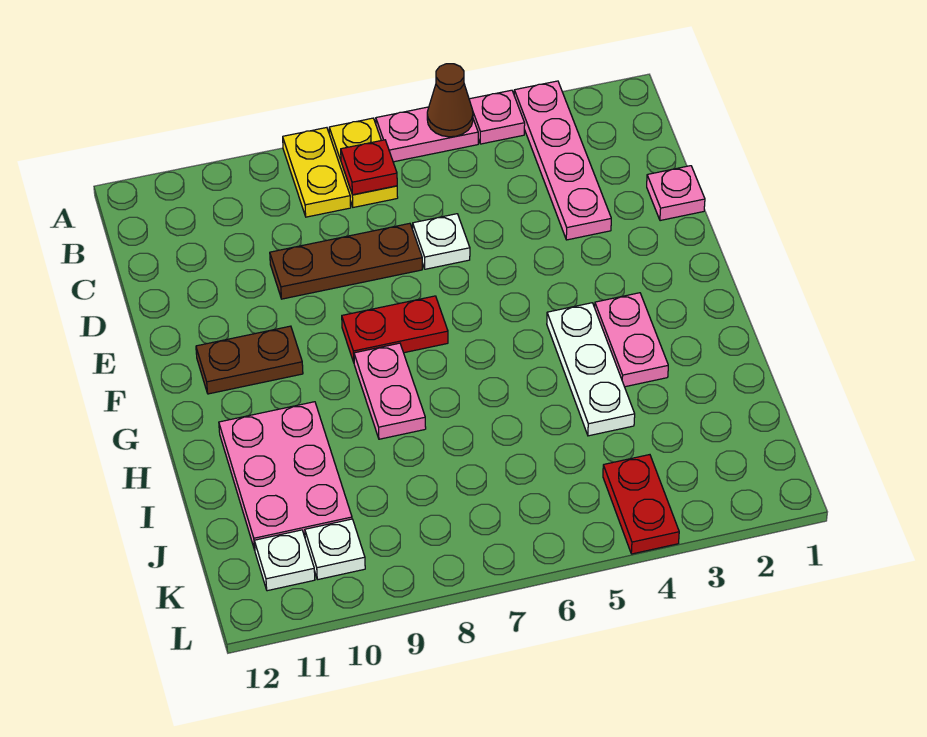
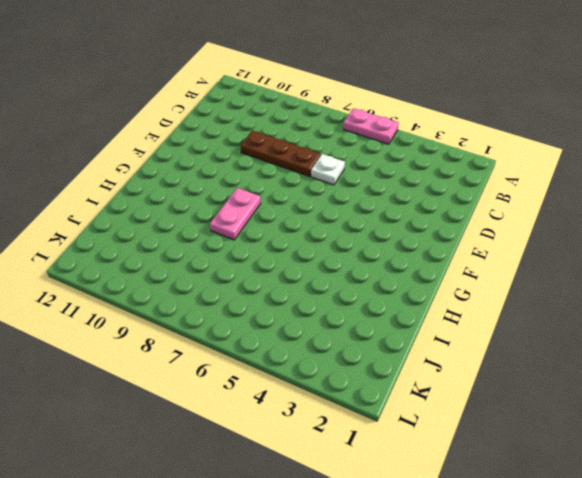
none -> pink plate A3:D3 level 1
none -> pink plate A4 level 1
none -> yellow plate A7:B7 level 1

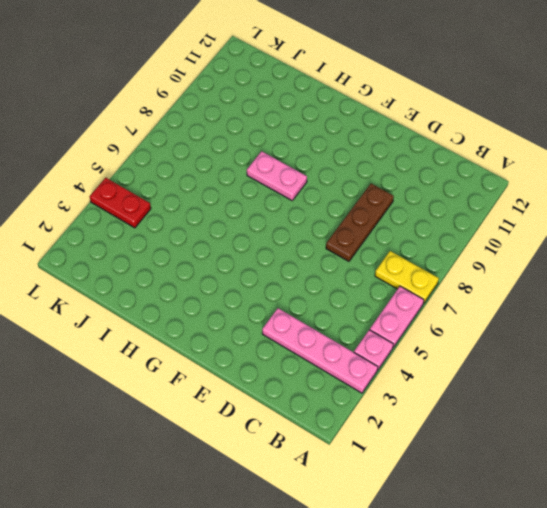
none -> yellow plate A8:B8 level 1
none -> pink plate D1 level 1
none -> white plate D6 level 1

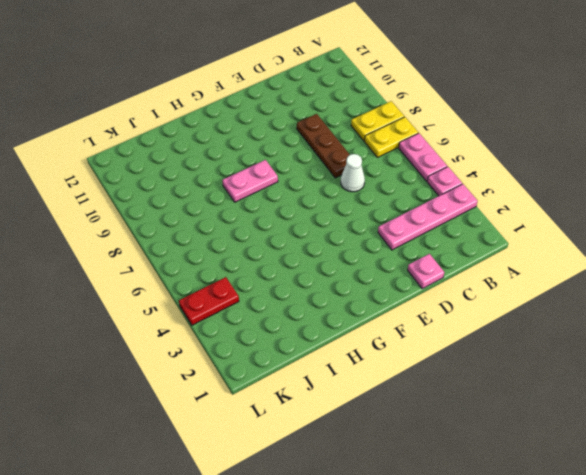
white cone D6 level 1 -> white plate D6 level 1
none -> red plate F7:F8 level 1
none -> brown plate F10:F11 level 1
none -> pink plate G3:H3 level 1

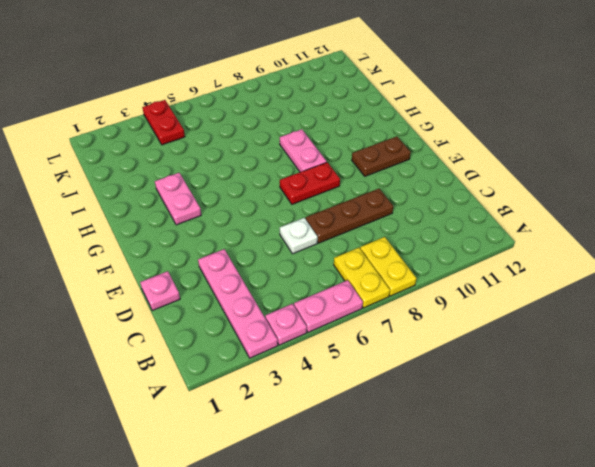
none -> white plate G4:I4 level 1
none -> pink plate H10:J11 level 1
none -> white plate K10 level 1

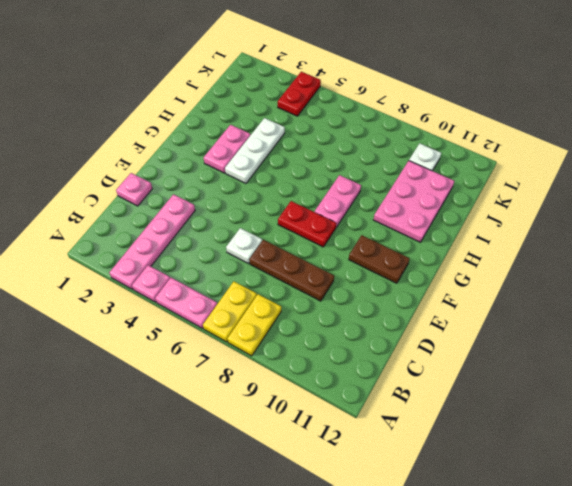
none -> white plate K11 level 1
none -> brown cone A5 level 2
none -> red plate B7 level 2

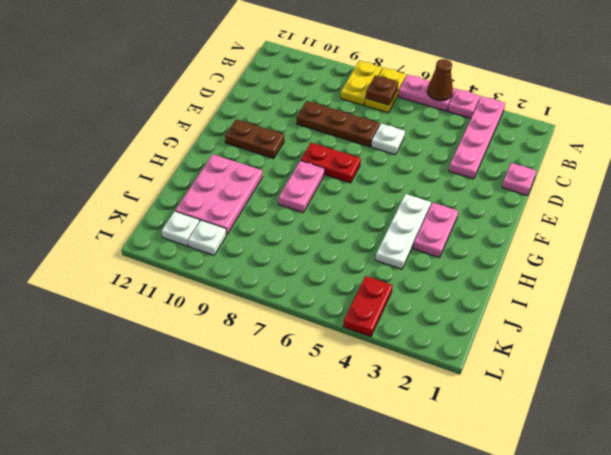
brown plate B7 level 2 -> red plate B7 level 2

